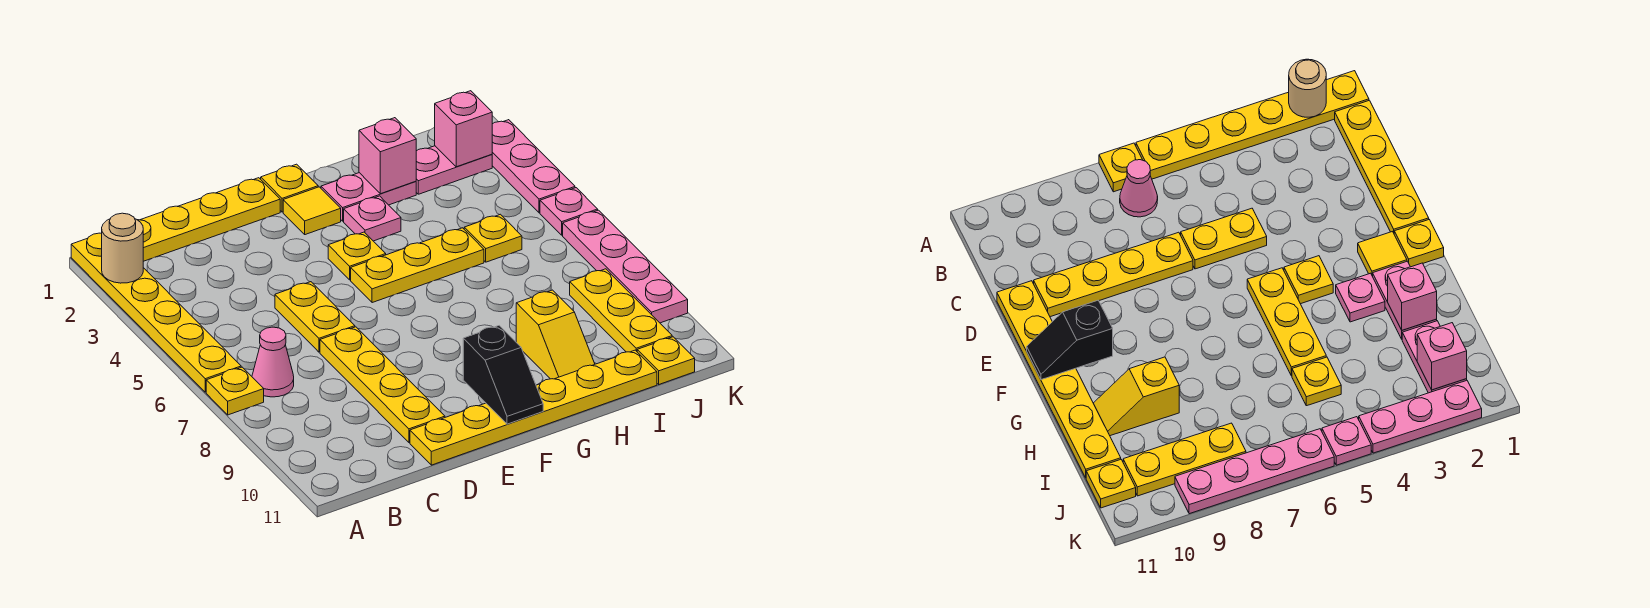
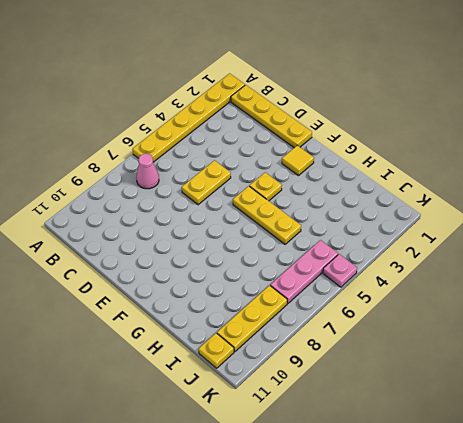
pink plate J5:J7 level 1 -> pink plate K2:K4 level 1
none -> yellow plate A7 level 1
none -> yellow plate D7:D10 level 1
none -> yellow plate D11:I11 level 1

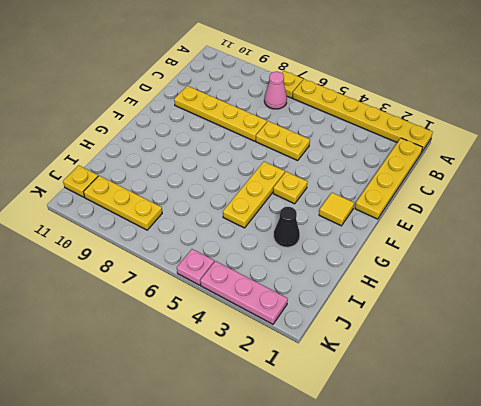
black cone H3 level 1 -> none
none -> yellow plate D11:I11 level 1
none -> yellow plate F1 level 1
none -> pink plate G2:H2 level 1

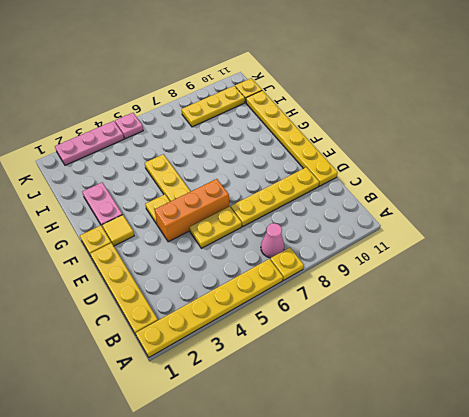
orange brick E4:E6 level 1 -> none
none -> pink plate G3 level 1
none -> yellow slope H9:H10 level 1 top 9
none -> pink plate I2:J2 level 1

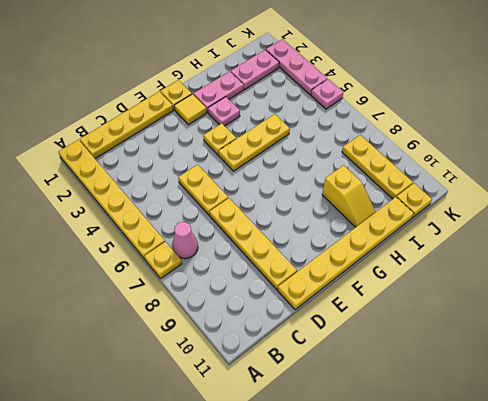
none -> yellow plate I5 level 1
none -> pink plate K6:K9 level 1
none -> tan round brick A2 level 2

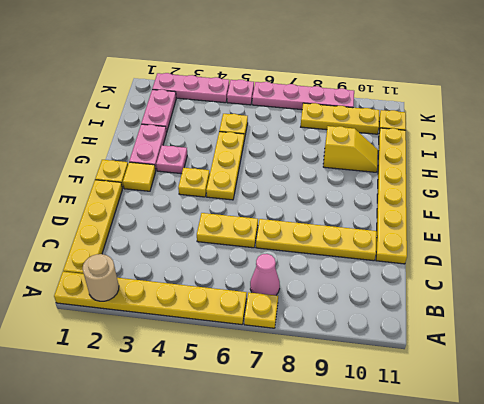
none -> black slope F10:F11 level 2 top 10
none -> pink brick H2 level 2
none -> pink brick J2 level 2

